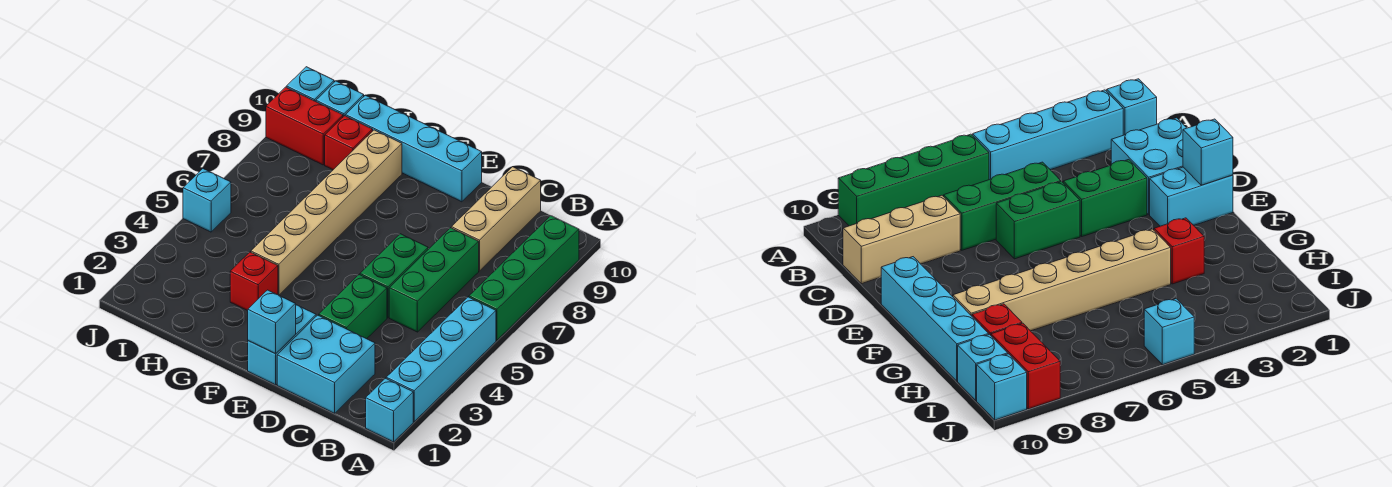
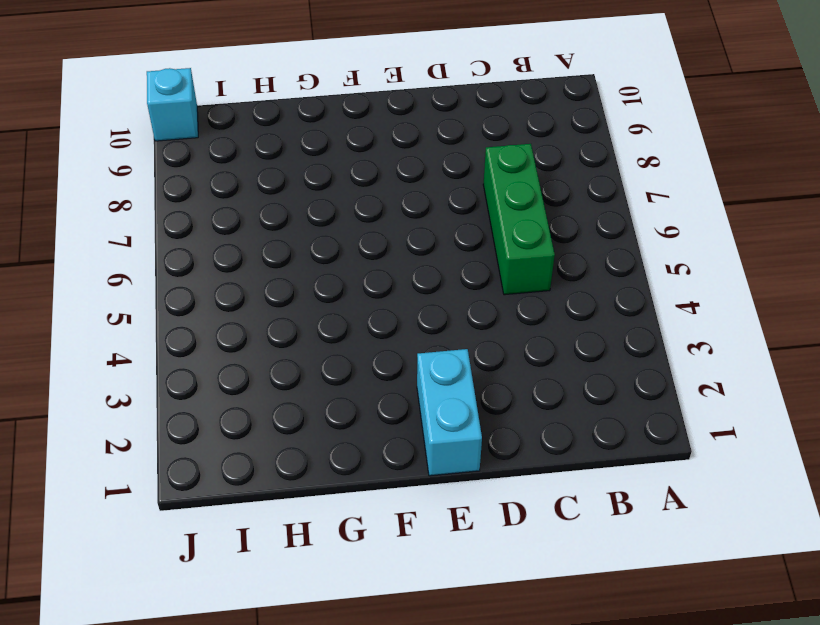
none -> cyan brick A1 level 1
none -> cyan brick A2:A5 level 1
none -> green brick A6:A9 level 1

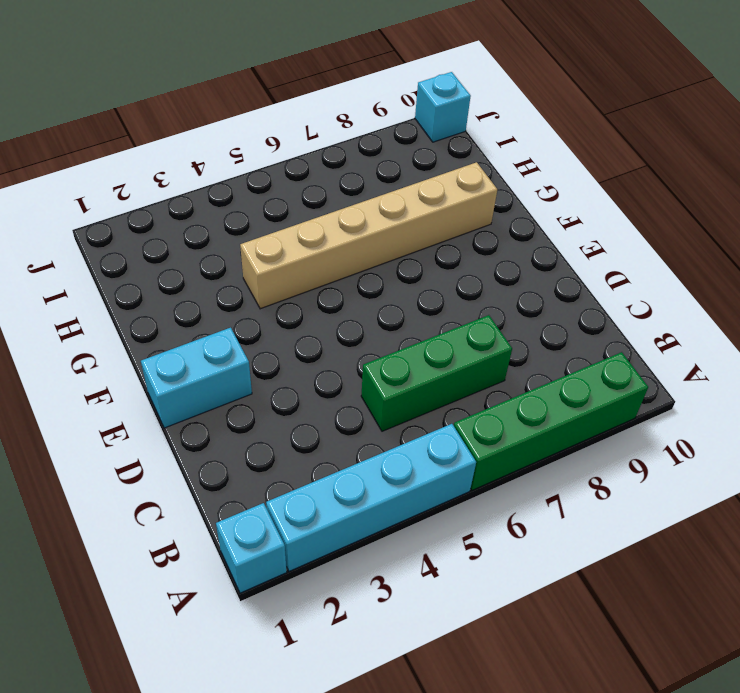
none -> cyan brick C1:D2 level 1
none -> tan brick C8:C10 level 1
none -> green brick D3:D4 level 1

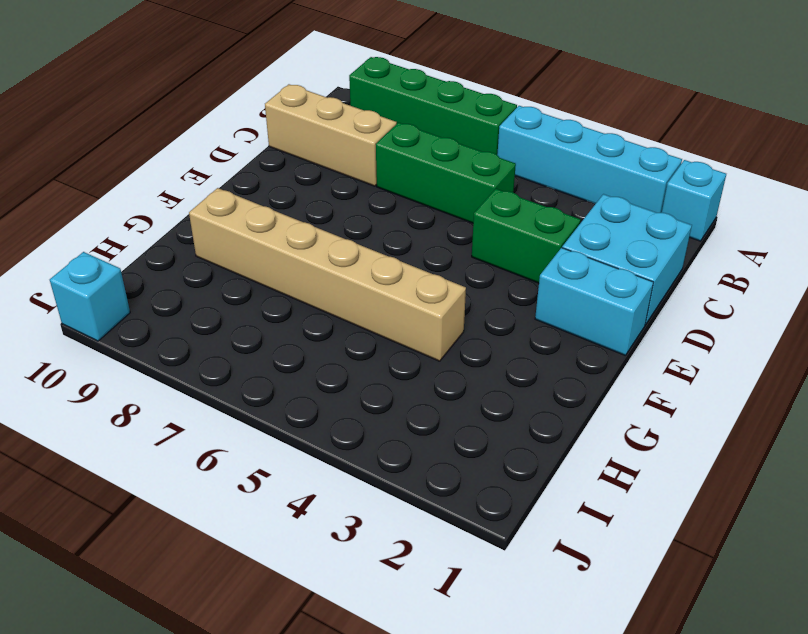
none -> green brick D5:D6 level 1
none -> cyan brick E10:H10 level 1
none -> red brick G3 level 1

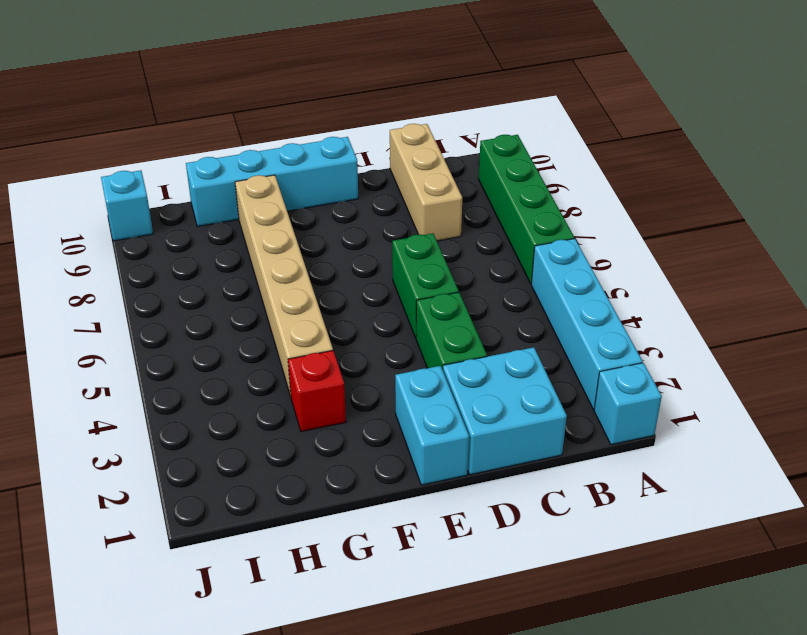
none -> green brick C5:C7 level 1
none -> red brick H9 level 1
none -> red brick I9:J9 level 1

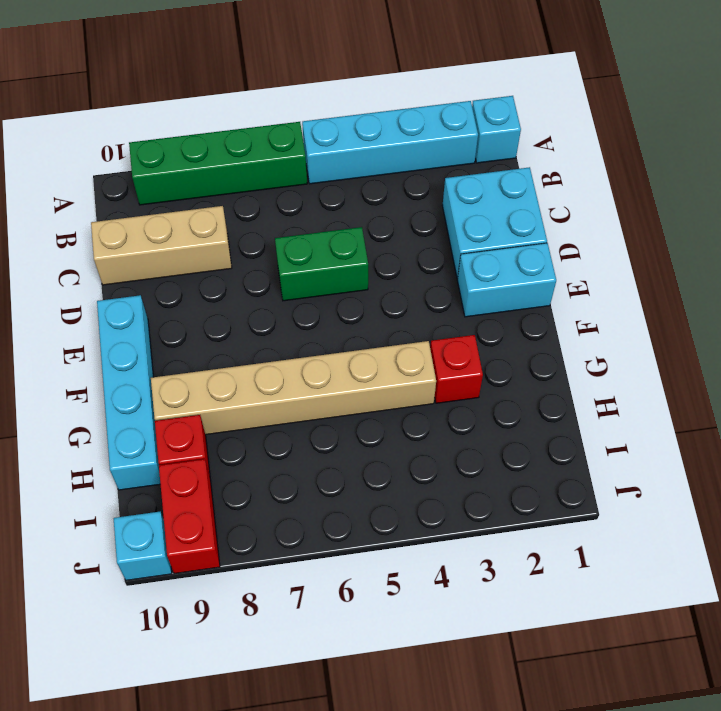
none -> green brick C5:C7 level 1
none -> green brick D3:D4 level 1
none -> cyan brick I10 level 1

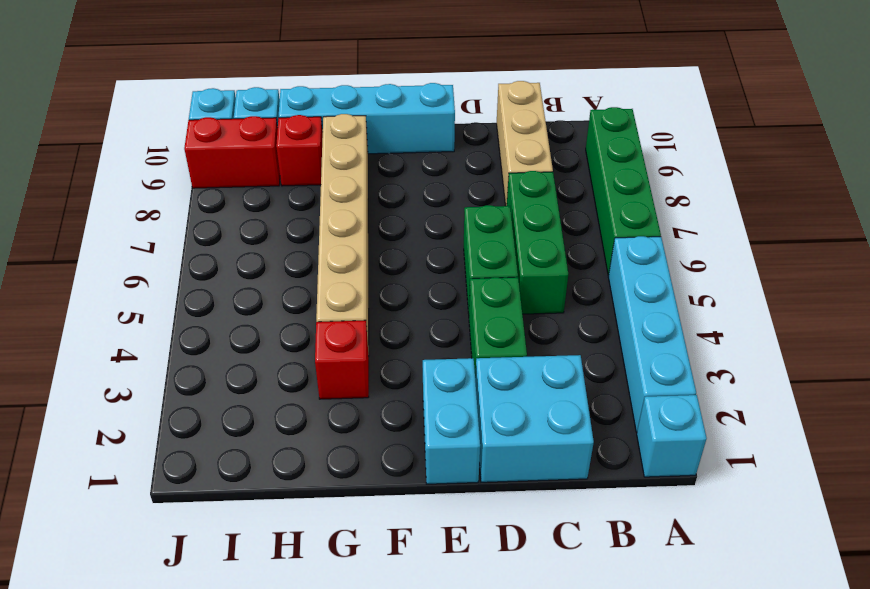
none -> cyan brick J5 level 1
none -> cyan brick E1 level 2

